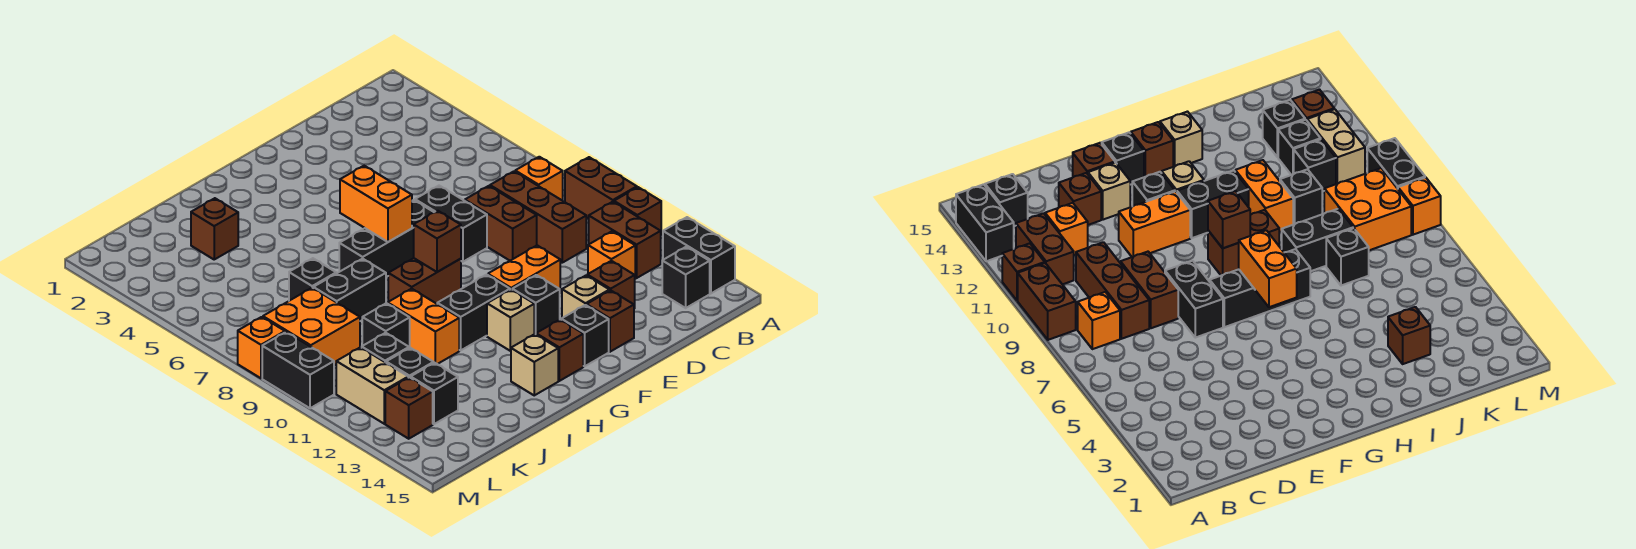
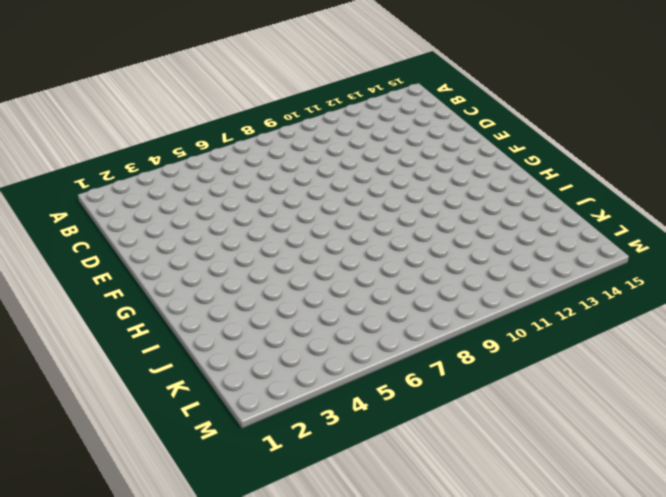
none -> brown brick A9:A10 level 1
none -> brown brick A11 level 1
none -> black brick A13:A14 level 1
none -> orange brick B8 level 1

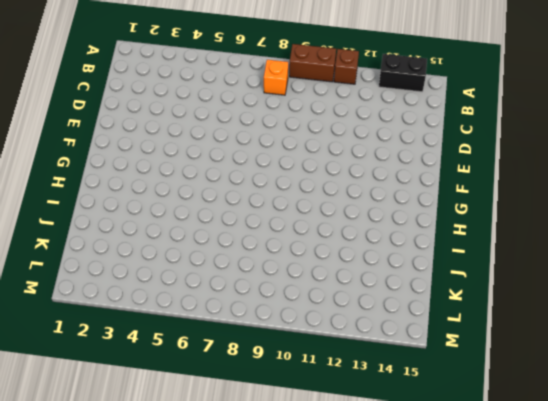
none -> brown brick B11:B12 level 1
none -> black brick B14 level 1
none -> brown brick C8:C10 level 1
none -> orange brick C12 level 1

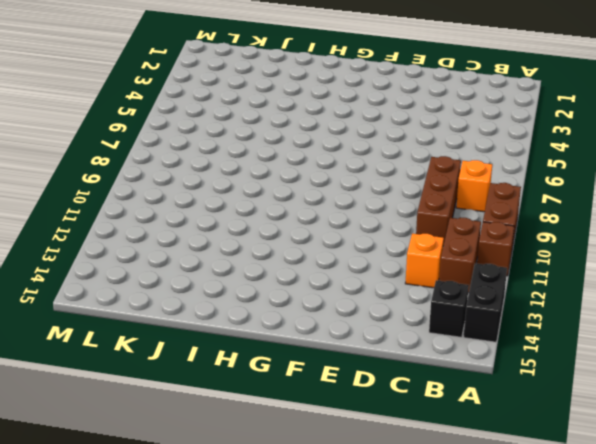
none -> brown brick D8:D9 level 1
none -> brown brick D13 level 1
none -> black brick E7:E8 level 1
none -> orange brick E11:F11 level 1

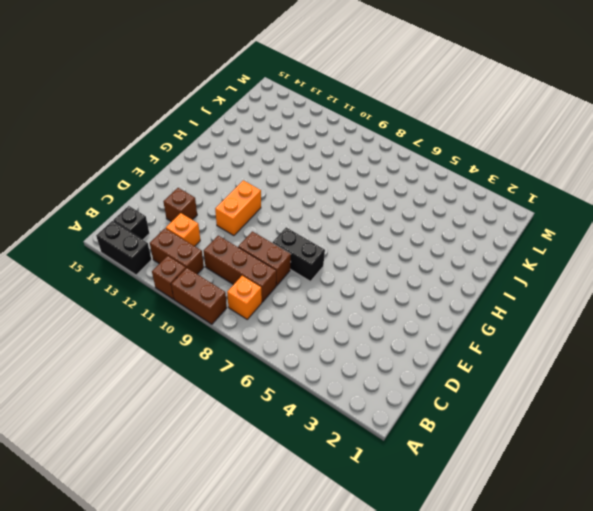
none -> tan brick E13 level 1
none -> brown brick E14 level 1
none -> black brick F7:H7 level 1
none -> black brick F12 level 1

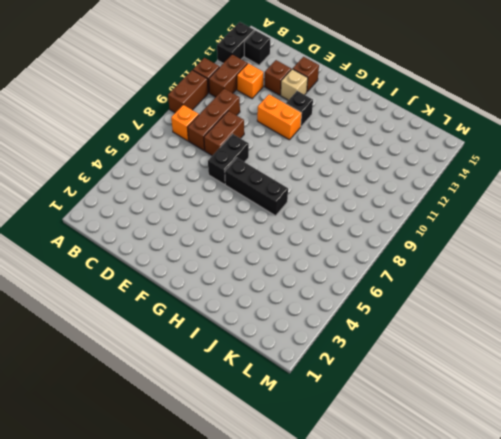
none -> black brick F14 level 1
none -> brown brick G9:H9 level 1
none -> black brick G11:H11 level 1
none -> tan brick G12 level 1

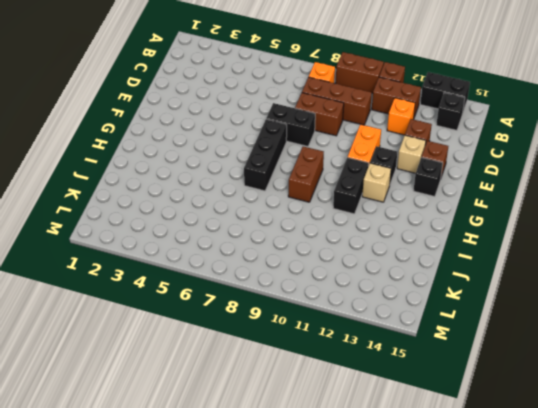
none -> brown brick G14 level 1
none -> tan brick H14 level 1
none -> black brick I8:J8 level 1
none -> orange brick I10:I11 level 1

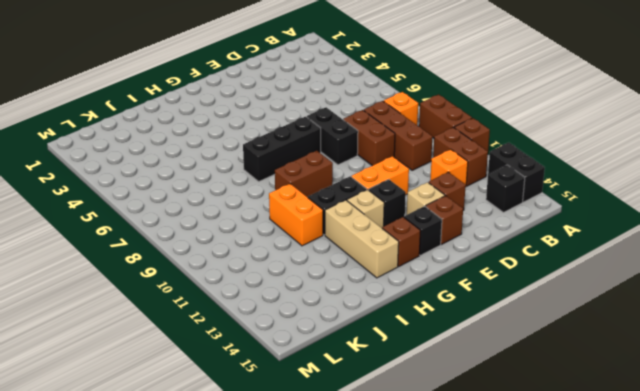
tan brick H12:H14 level 1 -> tan brick H14 level 1
none -> black brick I8:J8 level 1
none -> brown brick J3 level 1
none -> black brick J7 level 1
none -> black brick J10 level 1

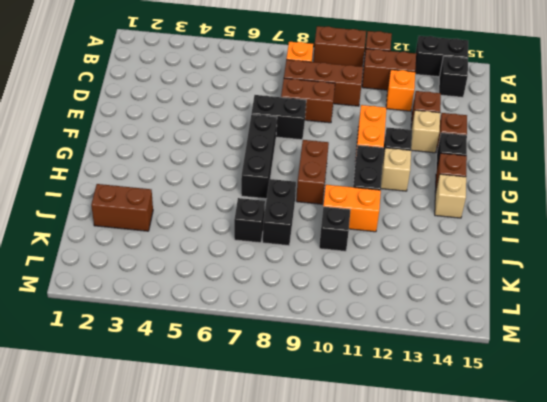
brown brick J2:J3 level 1 -> brown brick J3 level 1
none -> orange brick K8:L9 level 1
none -> black brick K11 level 1
none -> black brick K12 level 1
none -> black brick K13 level 1

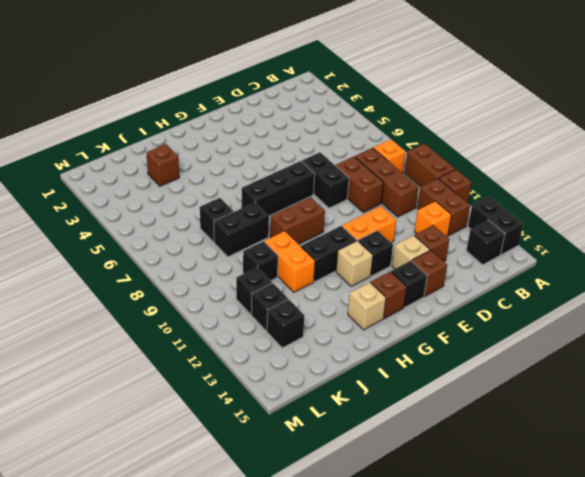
none -> orange brick K8:L9 level 1
none -> tan brick L11:L12 level 1
none -> brown brick L13 level 1
none -> orange brick M8 level 1

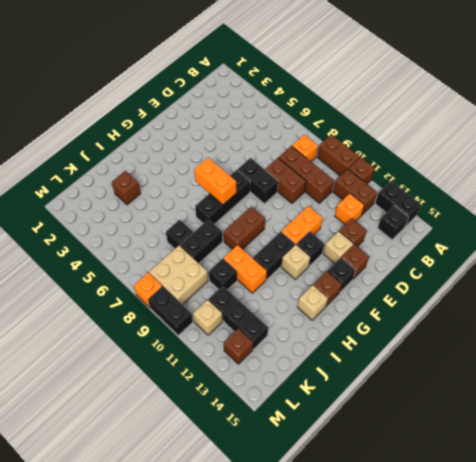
tan brick K8:L9 level 1 -> orange brick K8:L9 level 1
tan brick L11 level 1 -> tan brick L11:L12 level 1
none -> brown brick G9 level 2

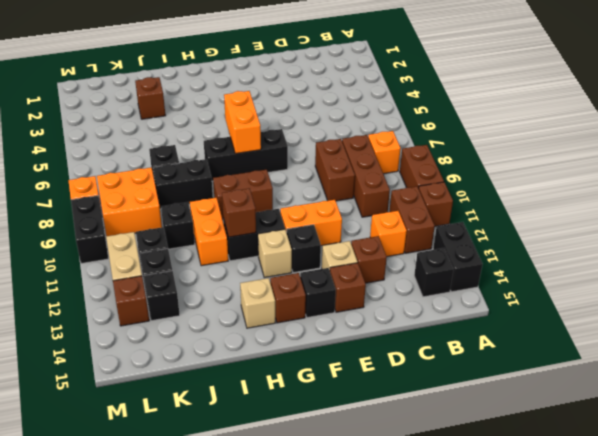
brown brick H11 level 2 -> brown brick G9 level 2
none -> black brick E7:E8 level 1

